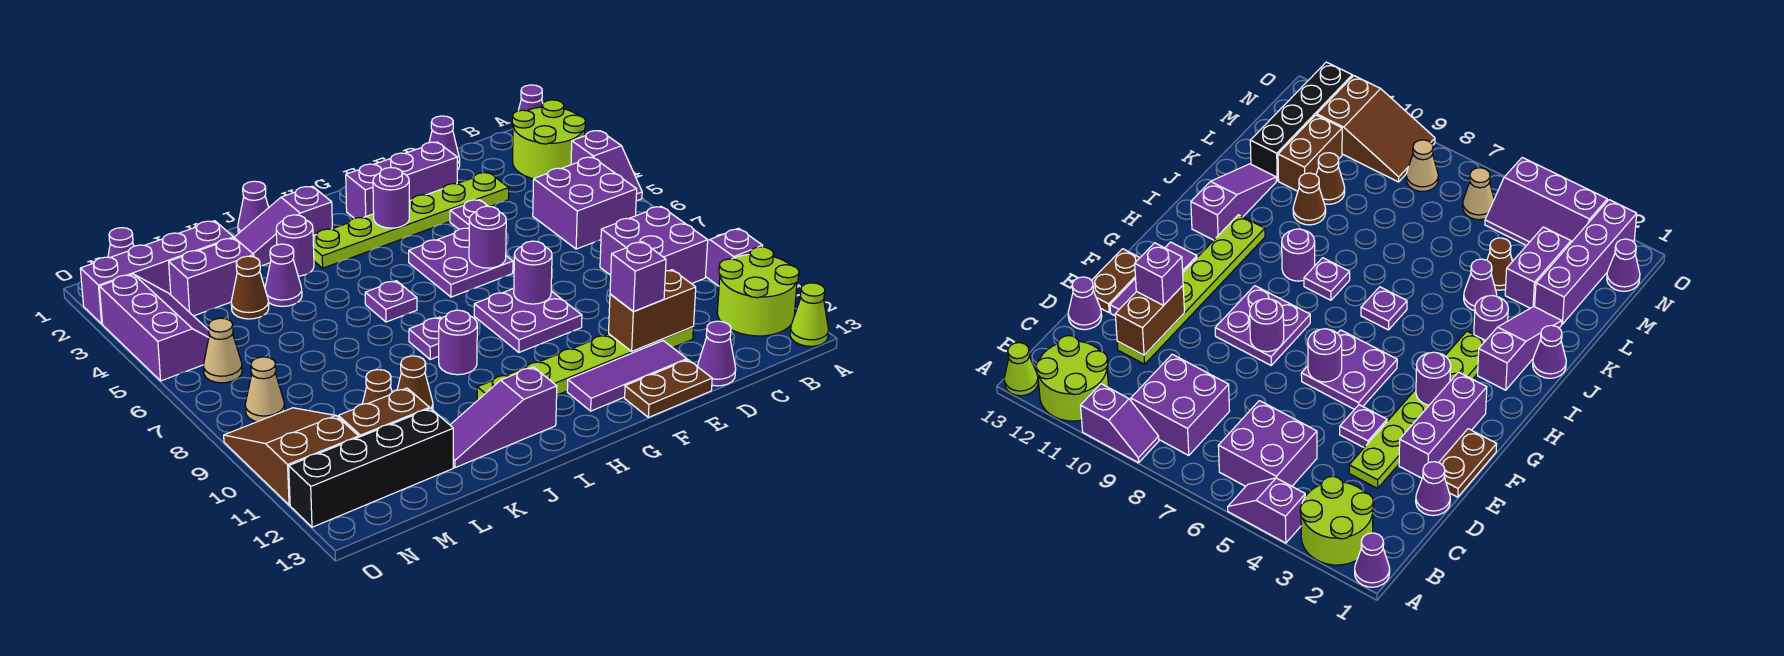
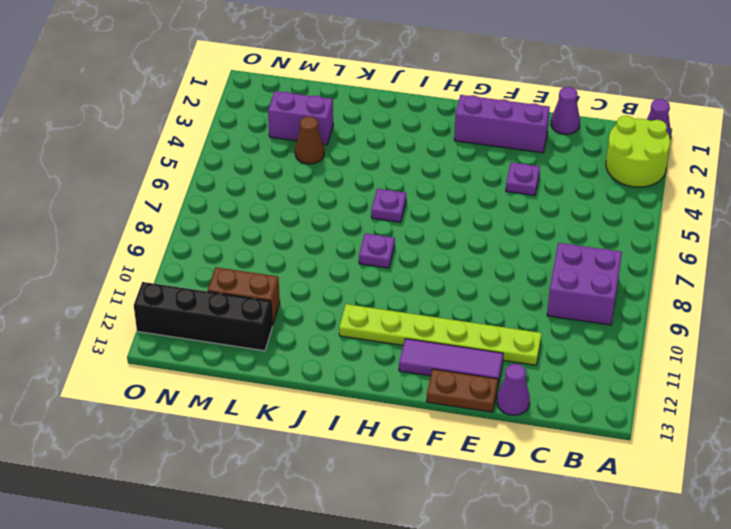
none -> purple slope A4:A5 level 1 top 4
none -> purple slope A9:A10 level 1 top 10
none -> lime round brick A11:B12 level 1
none -> lime cone A13 level 1

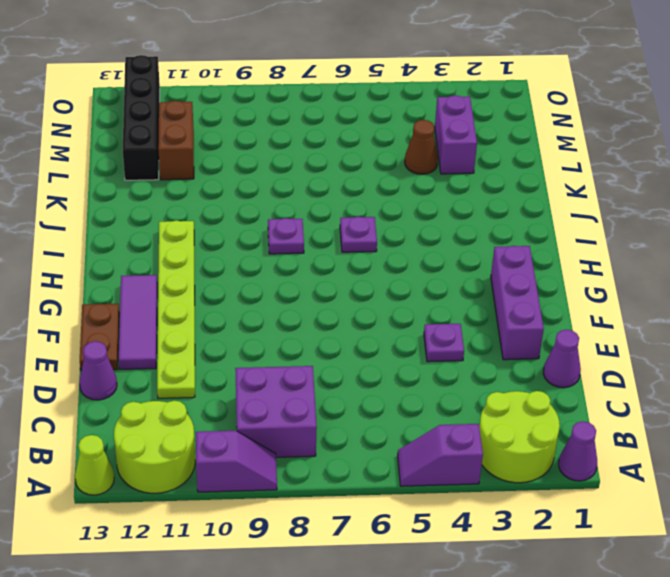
none -> purple brick B5:C6 level 1
none -> lime plate D3:I3 level 1
none -> brown plate E1:F1 level 1
none -> purple plate F5:G6 level 1

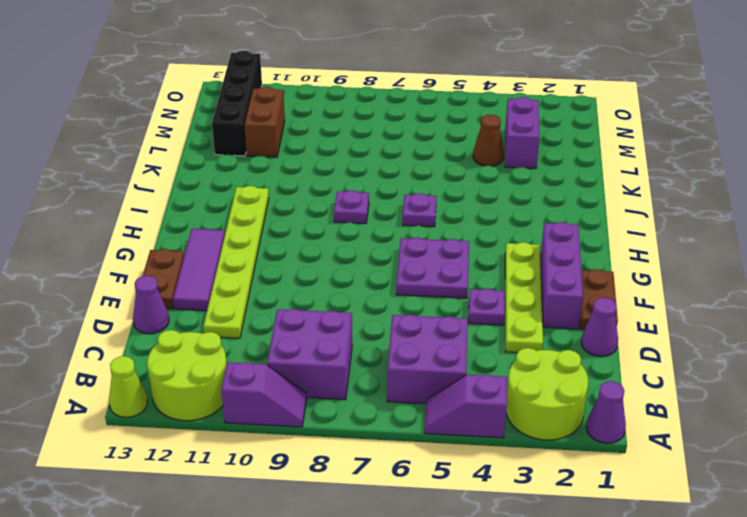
lime plate D3:G3 level 1 -> lime plate D3:I3 level 1
none -> purple plate F8:G9 level 1
none -> purple slope I2:K2 level 1 top I
none -> purple round brick I9 level 1
none -> purple slope I12:K12 level 1 top I

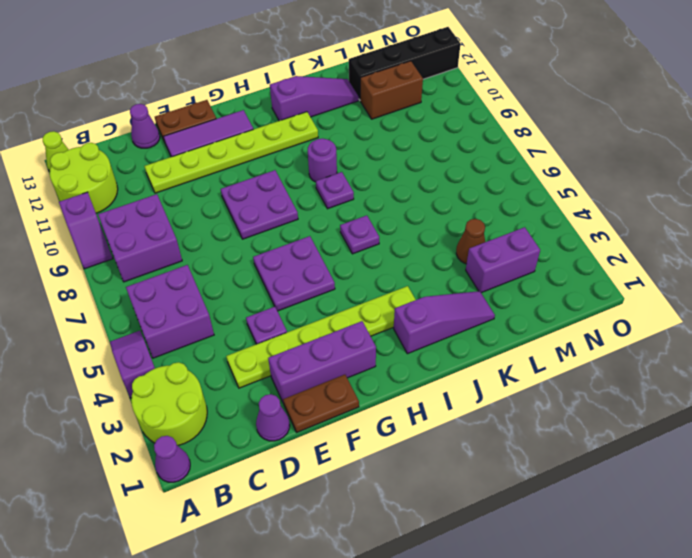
none -> purple cone J1 level 1
none -> purple round brick J3 level 1
none -> purple cone K4 level 1
none -> brown cone K10 level 1

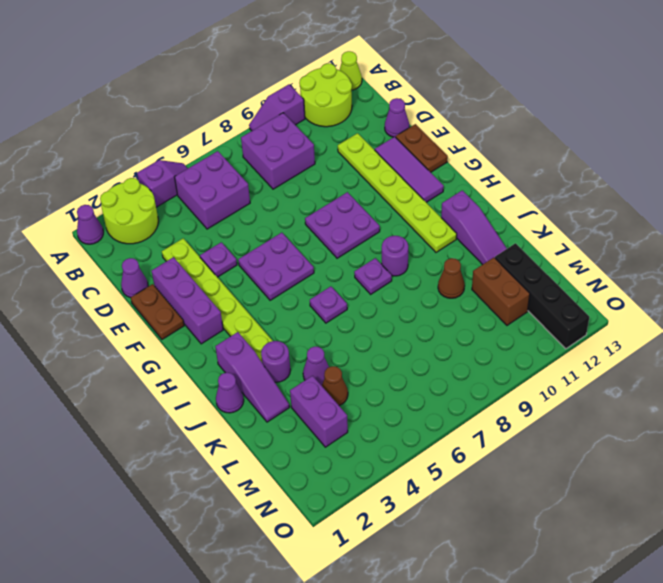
none -> purple brick L2:O2 level 1
none -> brown cone L10 level 1
none -> purple cone N1 level 1
none -> purple slope N3:O5 level 1 top O

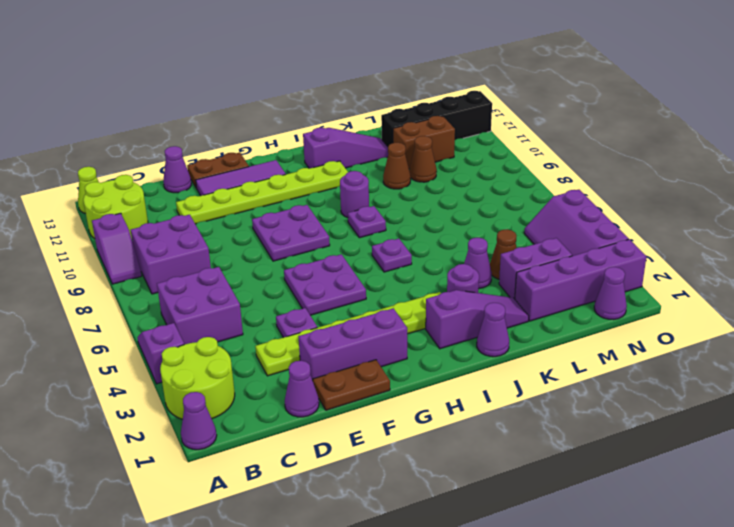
none -> tan cone N6 level 1
none -> tan cone N8 level 1
none -> brown slope N9:O11 level 1 top 11
none -> brown brick D11:E11 level 2

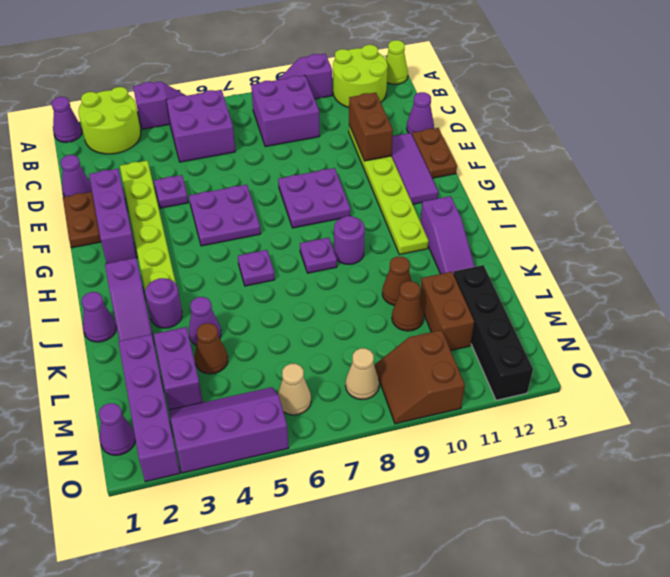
brown slope N9:O10 level 1 top 10 -> brown slope N9:O11 level 1 top 11
none -> purple round brick F6 level 2
none -> purple round brick F8 level 2
none -> purple round brick G3 level 2
none -> purple brick E11 level 3

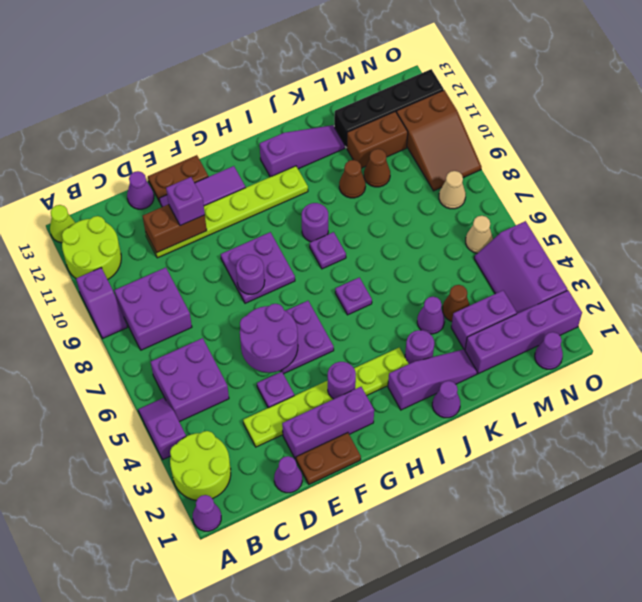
purple round brick E5:F6 level 2 -> purple round brick F6 level 2

